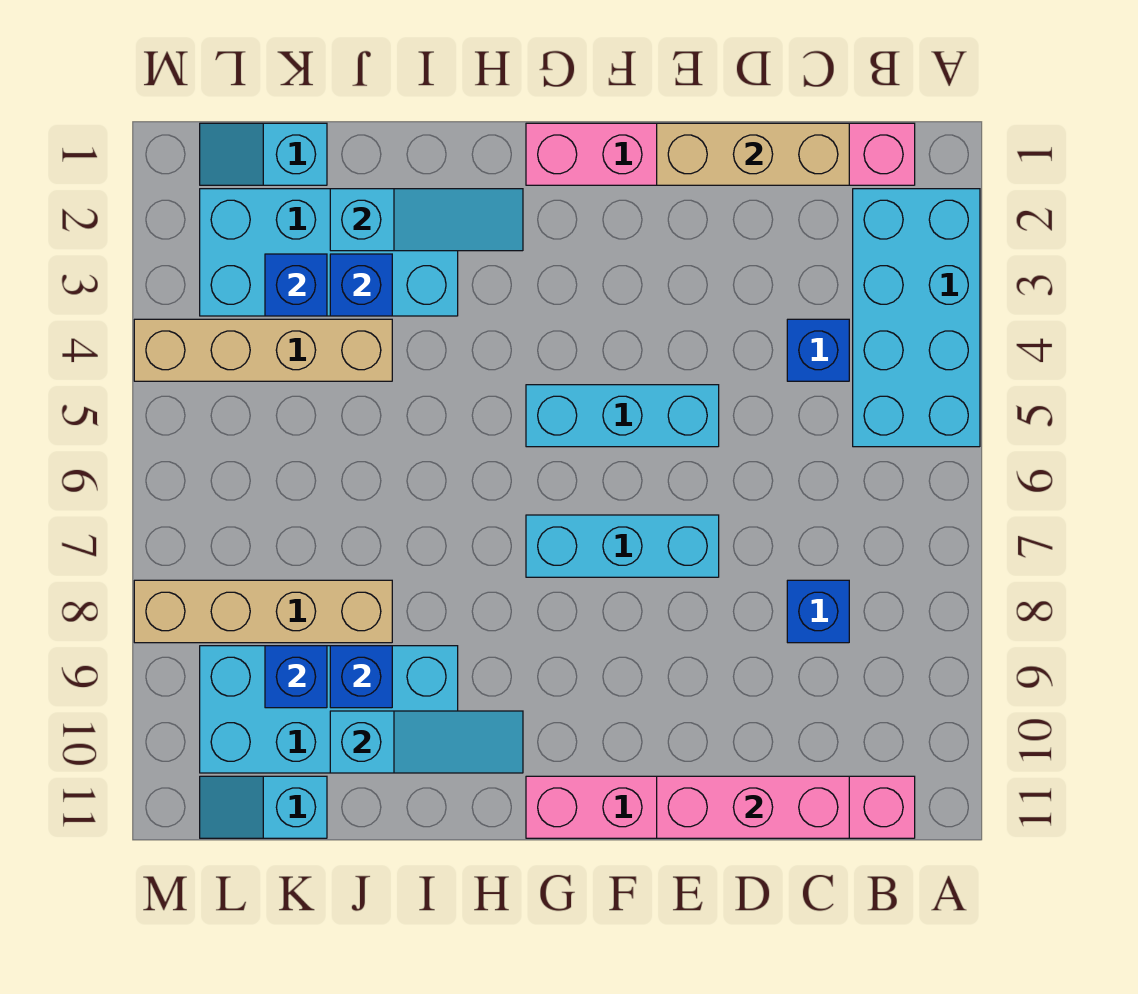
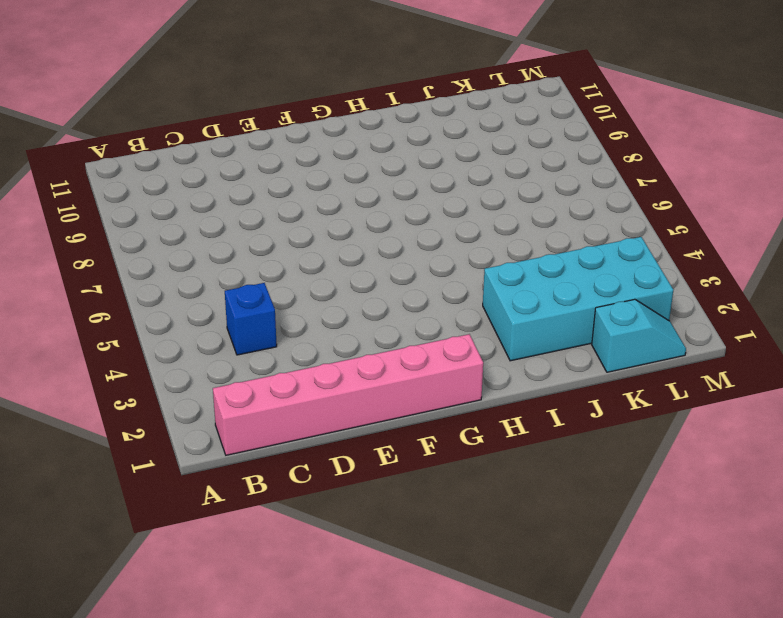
none -> cyan brick A2:B5 level 1
none -> pink brick B11:G11 level 1
none -> blue brick C8 level 1

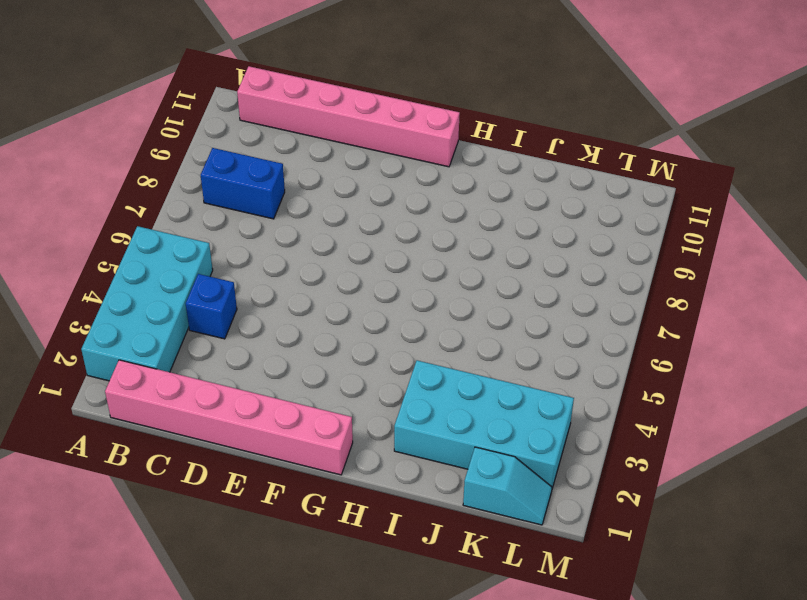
blue brick B8:C8 level 1 -> blue brick C8 level 1
none -> cyan brick E5:G5 level 1
none -> cyan brick E7:G7 level 1
none -> cyan brick I9:L10 level 1

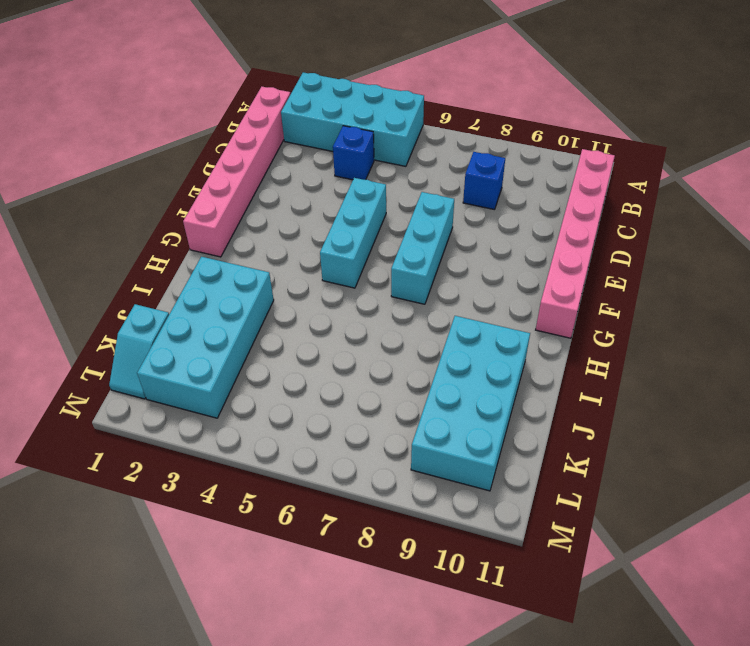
none -> tan brick J4:M4 level 1
none -> tan brick J8:M8 level 1
none -> cyan slope K11:L11 level 1 top K

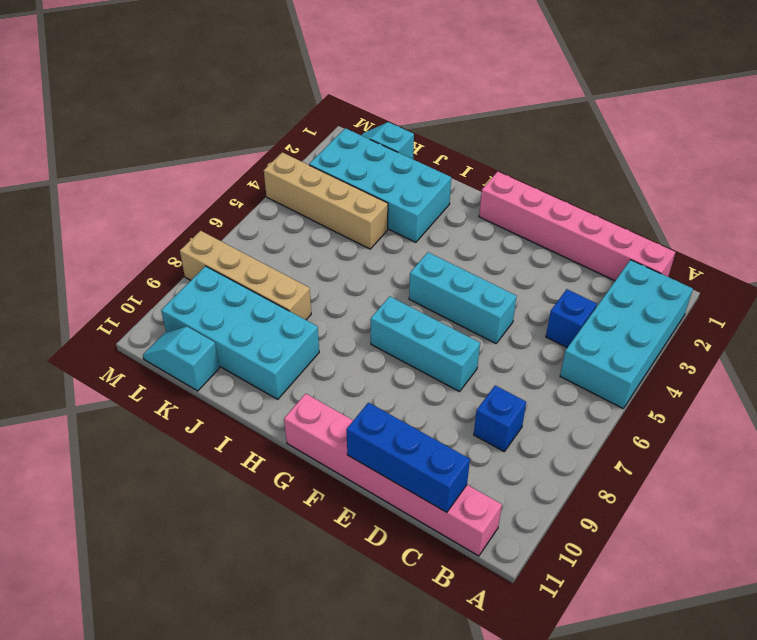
blue brick C11:E11 level 2 -> pink brick C11:E11 level 2
none -> tan brick C1:E1 level 2
none -> cyan slope H2:J2 level 2 top J
none -> cyan slope H10:J10 level 2 top J

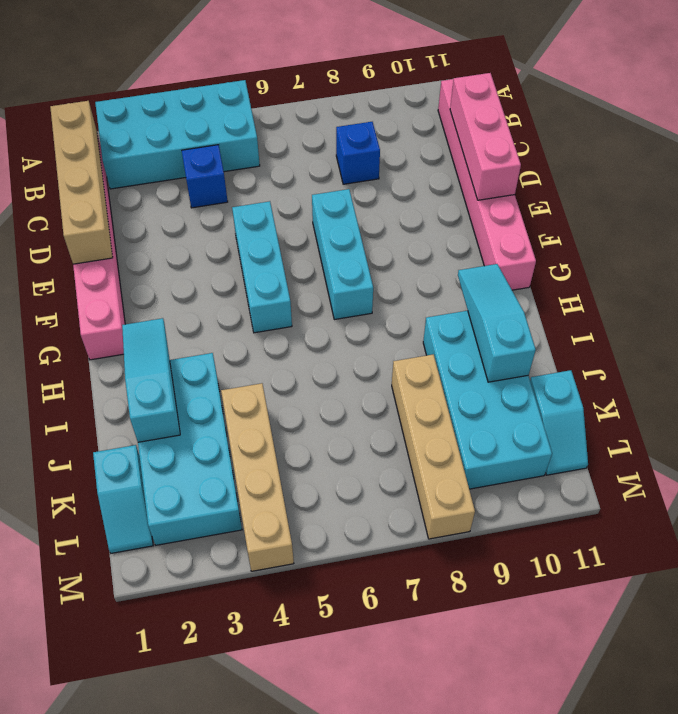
tan brick B1:E1 level 2 -> tan brick C1:E1 level 2
none -> blue brick J3 level 2
none -> blue brick J9 level 2
none -> blue brick K3 level 2

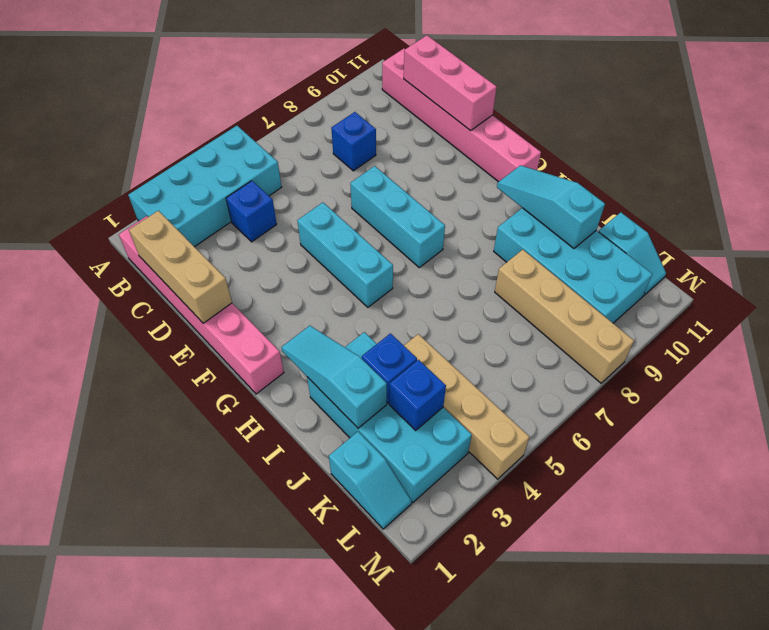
none -> blue brick J9 level 2
none -> blue brick K9 level 2

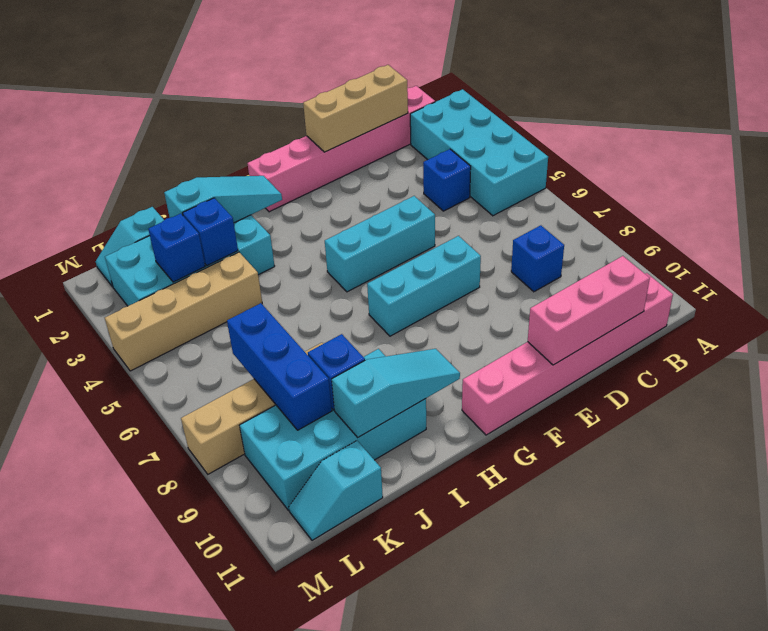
blue brick K7:K9 level 2 -> blue brick K9 level 2

